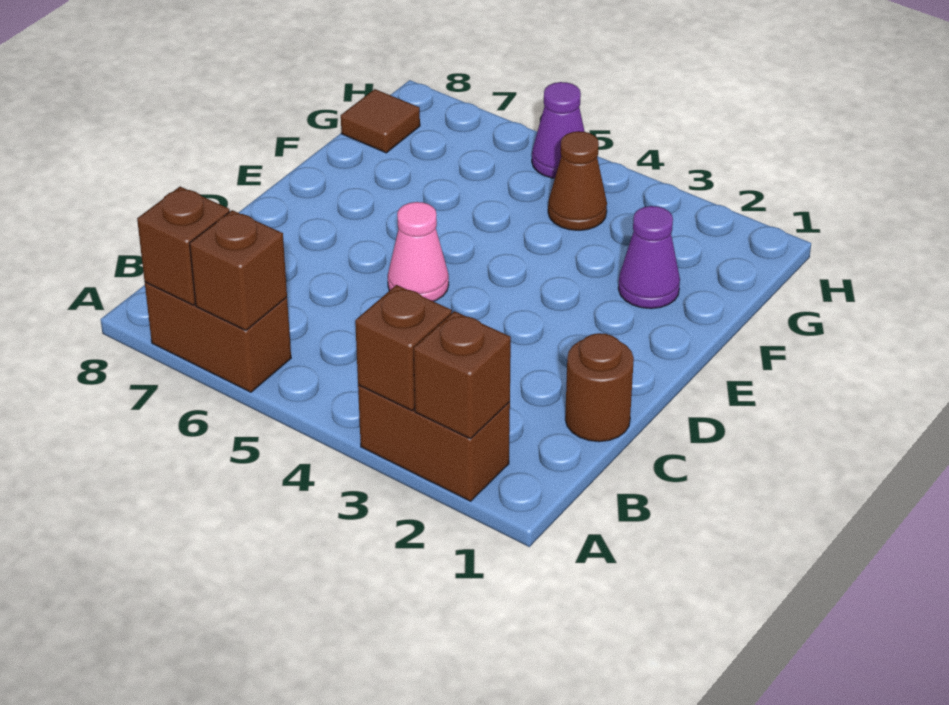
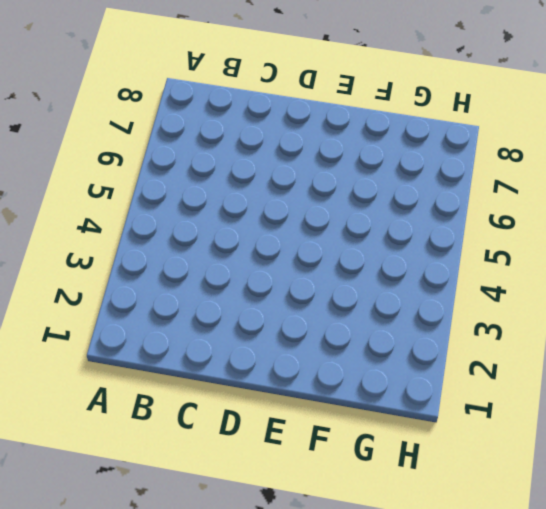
none -> brown brick A2:A3 level 1
none -> brown brick A6:A7 level 1
none -> brown round brick C1 level 1

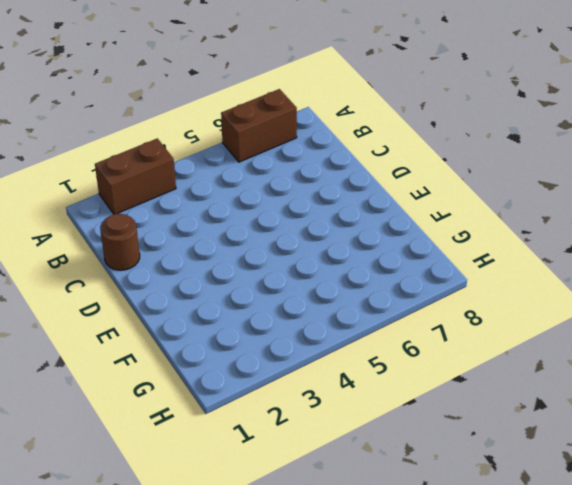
none -> pink cone D5 level 1
none -> purple cone F2 level 1
none -> brown cone G4 level 1

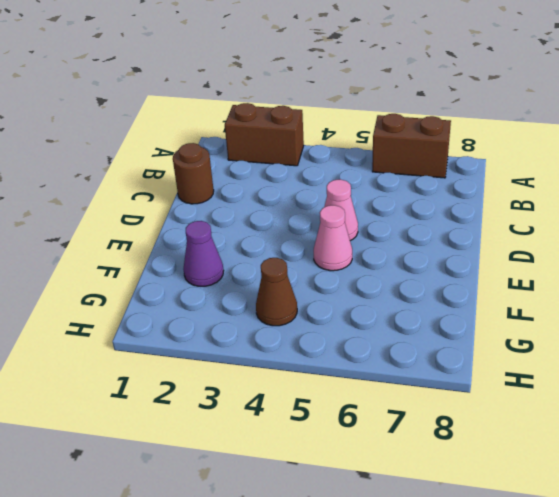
pink cone E5 level 1 -> none
none -> brown tile G8 level 1
none -> purple cone H5 level 1
none -> brown brick A2 level 2

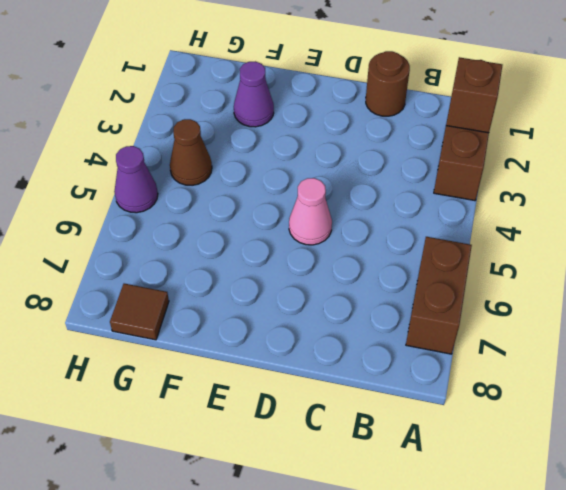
none -> brown brick A3 level 2
none -> brown brick A6 level 2
none -> brown brick A7 level 2

